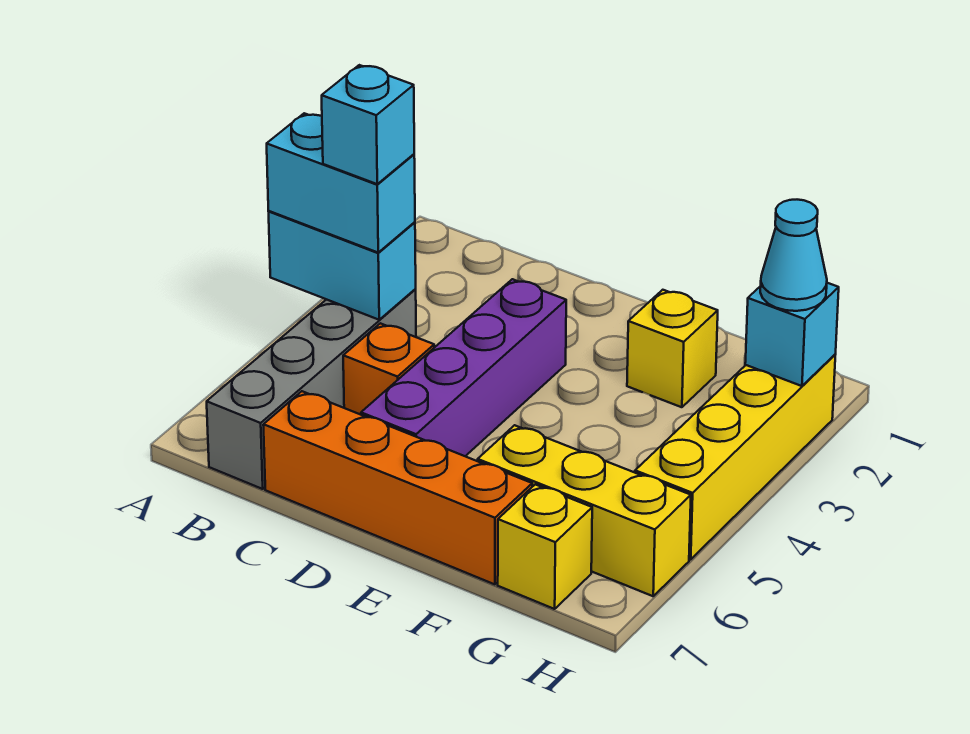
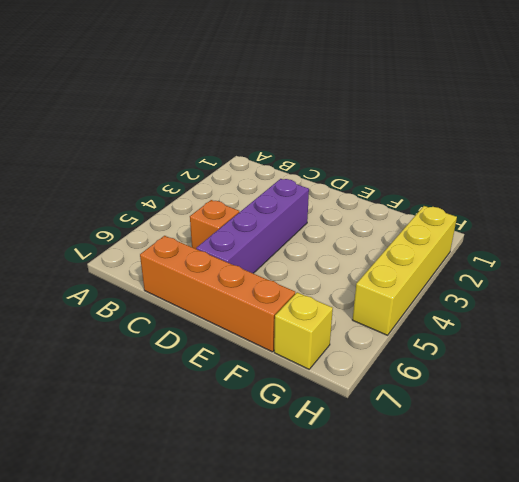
none -> grey brick B4:B7 level 1
none -> yellow brick F2 level 1
none -> yellow brick F6:H6 level 1

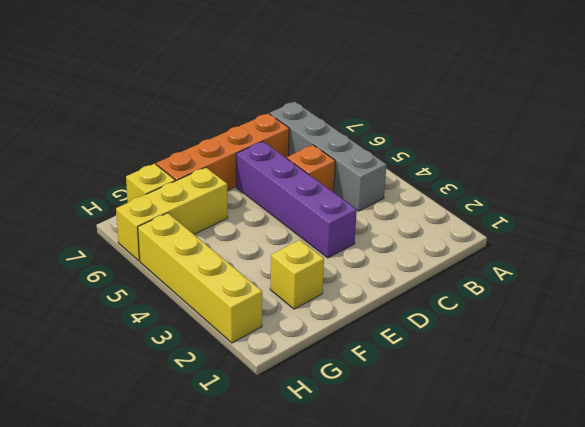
none -> cyan brick A4:B4 level 2
none -> cyan brick H2 level 2
none -> cyan brick A4:B4 level 3

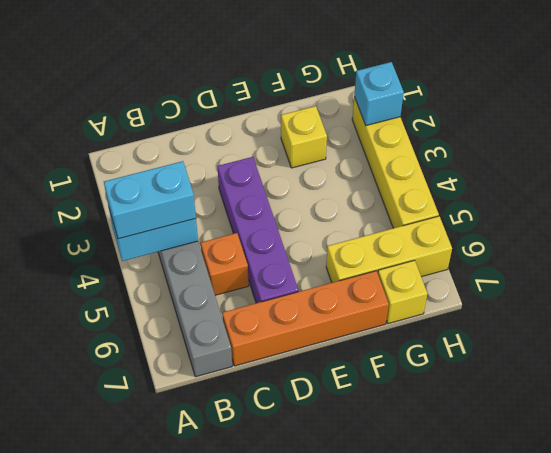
none -> cyan cone H2 level 3
none -> cyan brick B4 level 4

